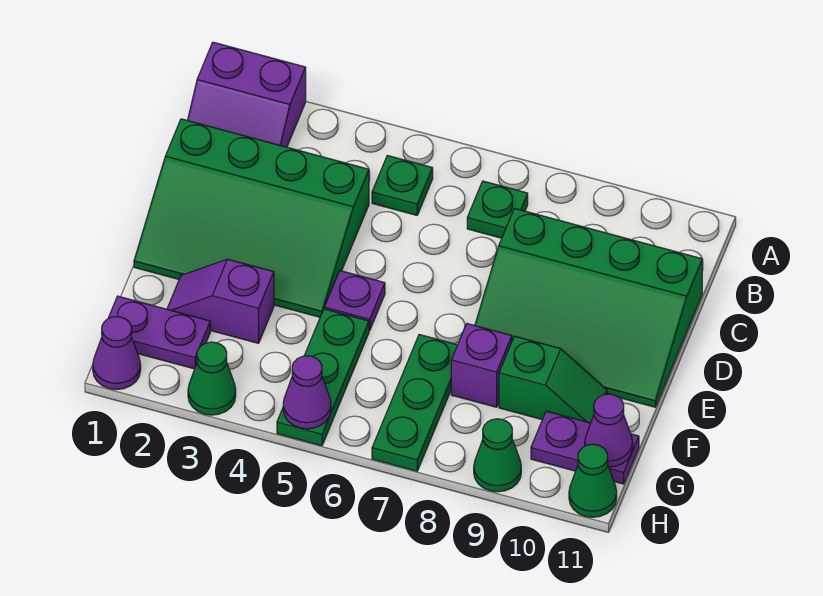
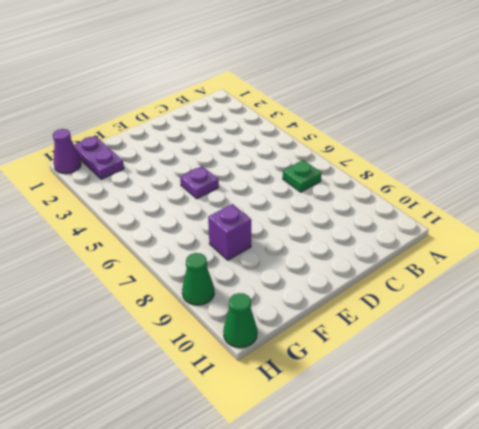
none -> purple slope A1:B2 level 1 top A
none -> green plate B5 level 1
none -> green slope C1:E4 level 1 top C

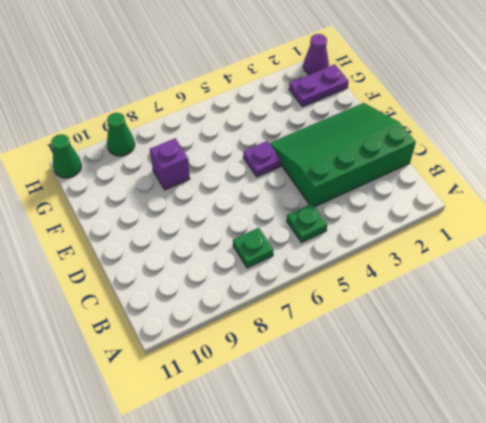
none -> purple slope A1:B2 level 1 top A
none -> green slope C8:E11 level 1 top C
none -> purple slope F2:F3 level 1 top 3

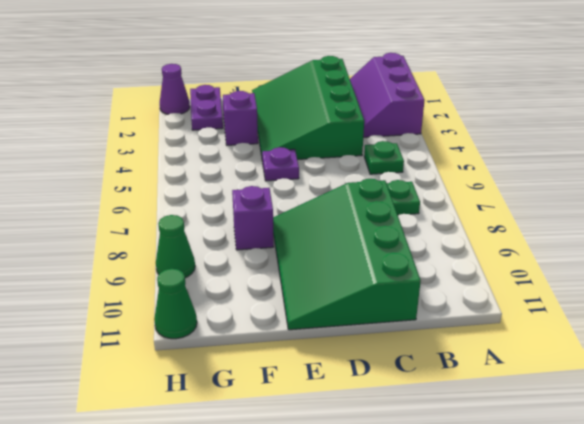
purple slope A1:B3 level 1 top A -> purple slope A1:B2 level 1 top A
none -> green plate F5:H5 level 1
none -> green plate F7:H7 level 1
none -> green slope F9:F10 level 1 top 9

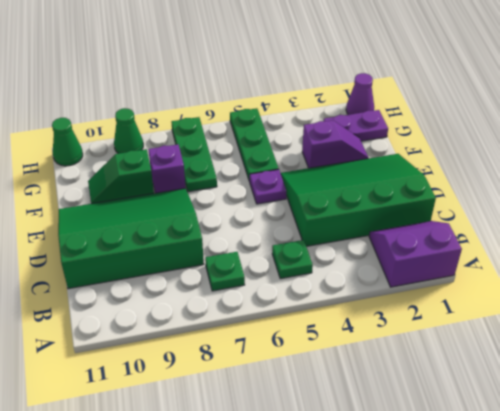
none -> purple plate G10:G11 level 1
none -> green cone H3 level 1
none -> purple cone G11 level 2

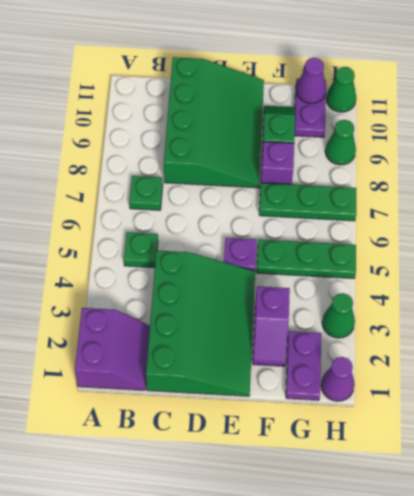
none -> purple cone H5 level 2

